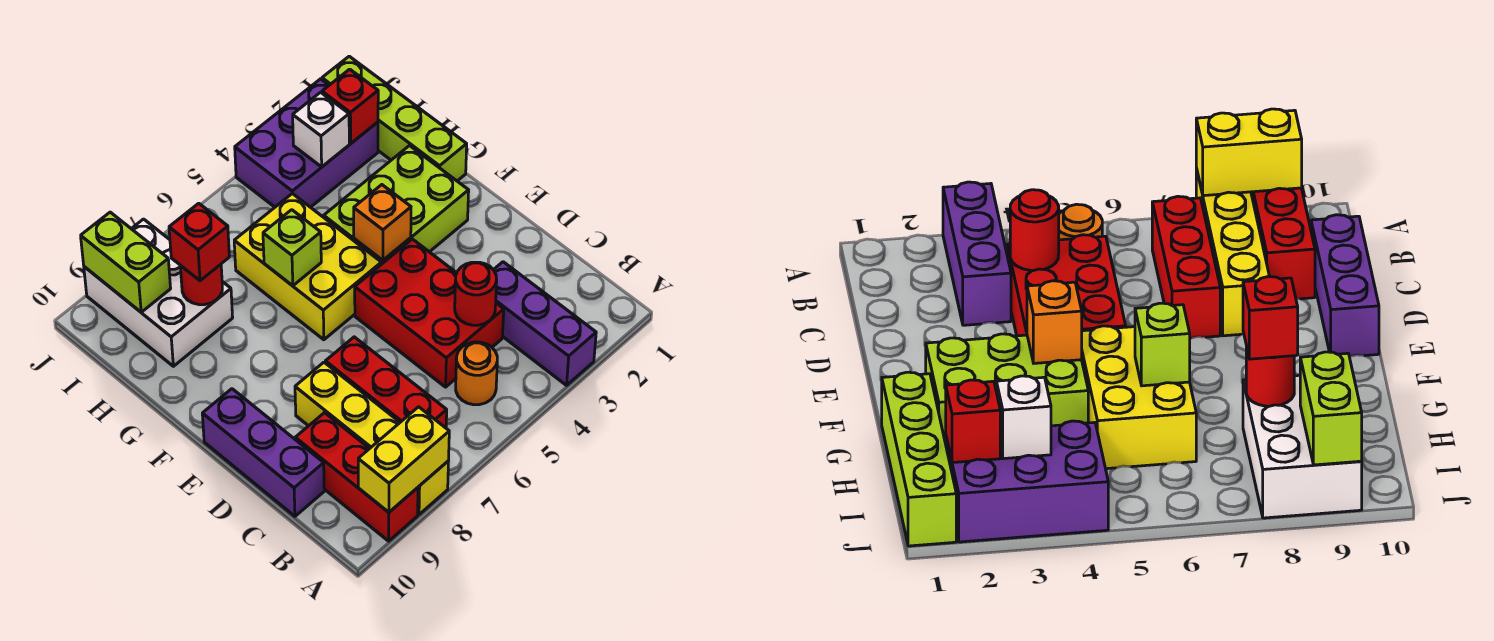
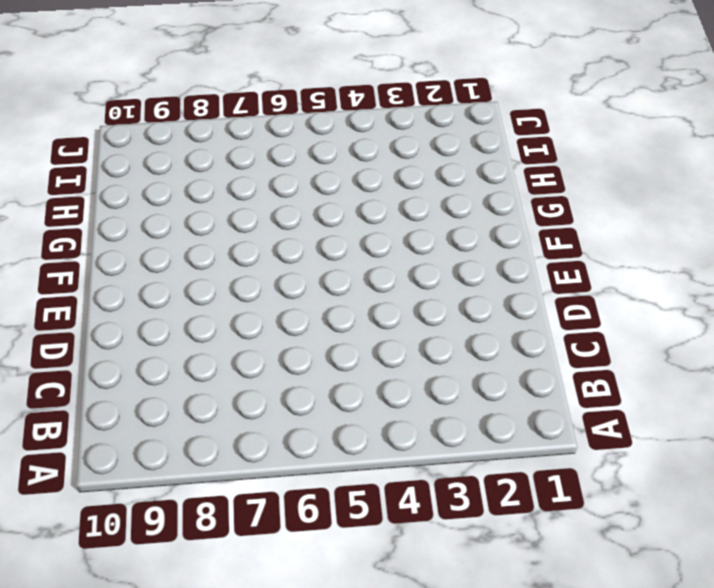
none -> purple brick A3:C3 level 1
none -> yellow brick A8:D8 level 1
none -> red brick A9:C9 level 1

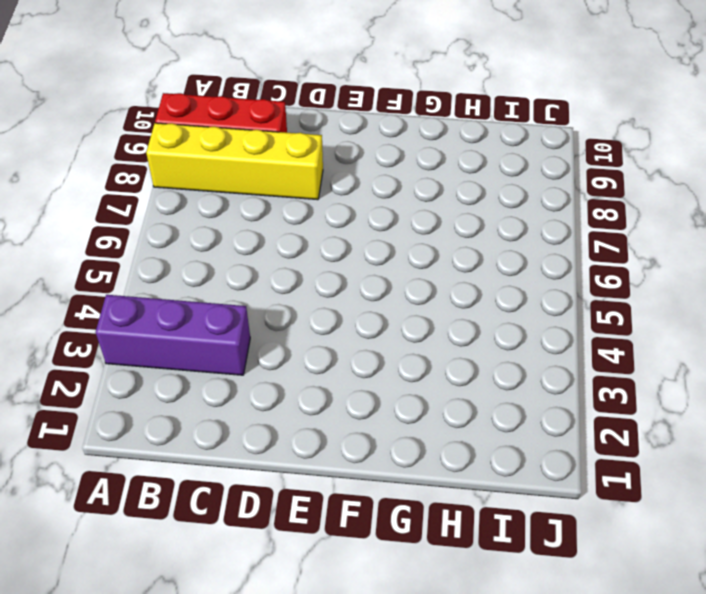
none -> orange round brick B5 level 1
none -> red brick B7:D7 level 1
none -> red brick C4:E5 level 1

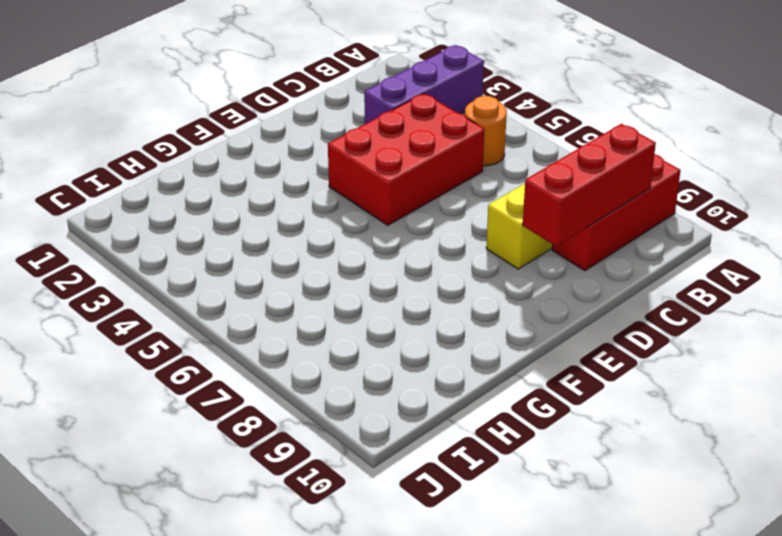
red brick B9:D9 level 2 -> red brick B7:D7 level 1
none -> purple brick C10:E10 level 1
none -> lime brick F2:G4 level 1
none -> yellow brick F5:H6 level 1

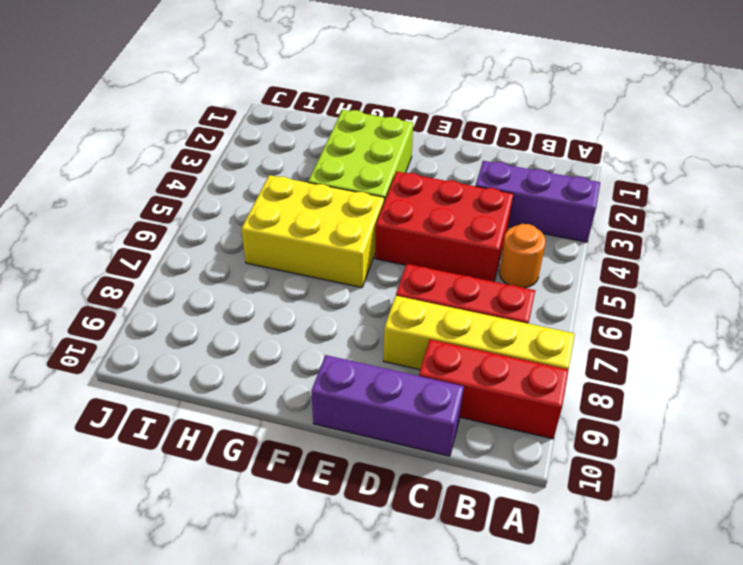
none -> lime brick G1:J1 level 1
none -> white brick H8:J9 level 1
none -> purple brick I2:J4 level 1

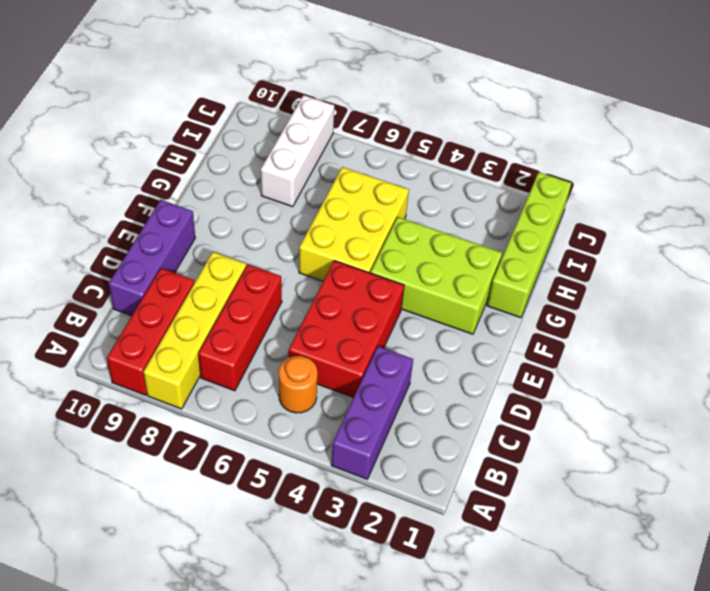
white brick H8:J8 level 1 -> white brick H8:J9 level 1
none -> purple brick I2:J4 level 1
none -> yellow brick A8:A9 level 2
none -> red round brick C4 level 2

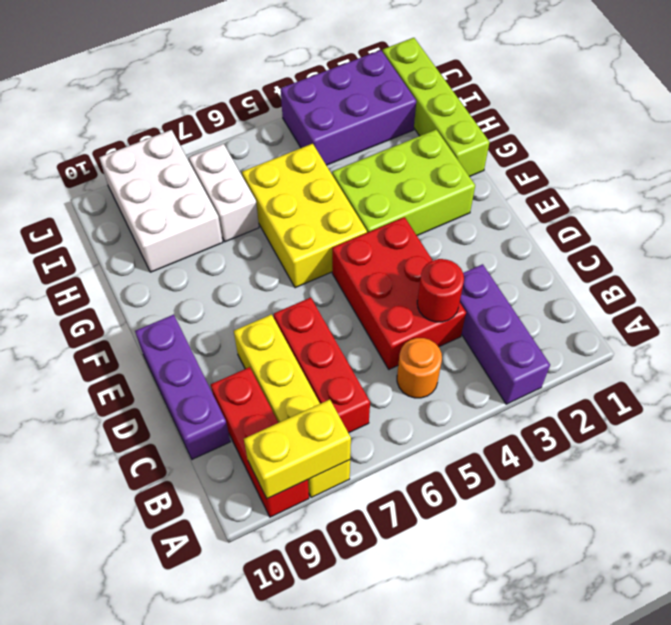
white brick H7:I7 level 1 -> none
none -> orange brick F4 level 2
none -> lime brick G6 level 2
none -> red round brick H8 level 2

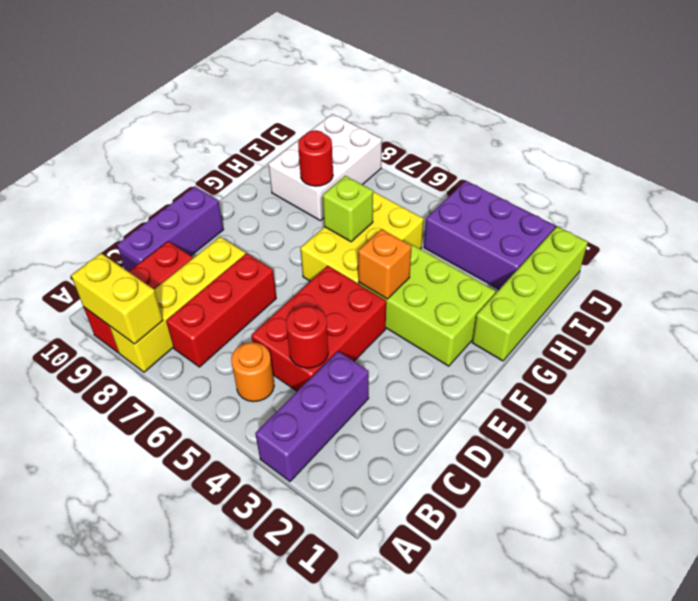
none -> red brick I2 level 2
none -> white brick I3 level 2
none -> lime brick I9:J9 level 2

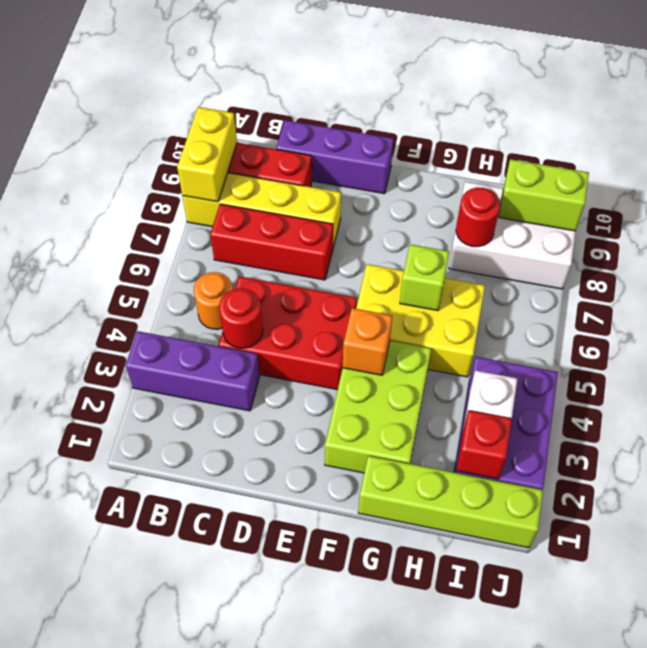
none -> red brick H8 level 3

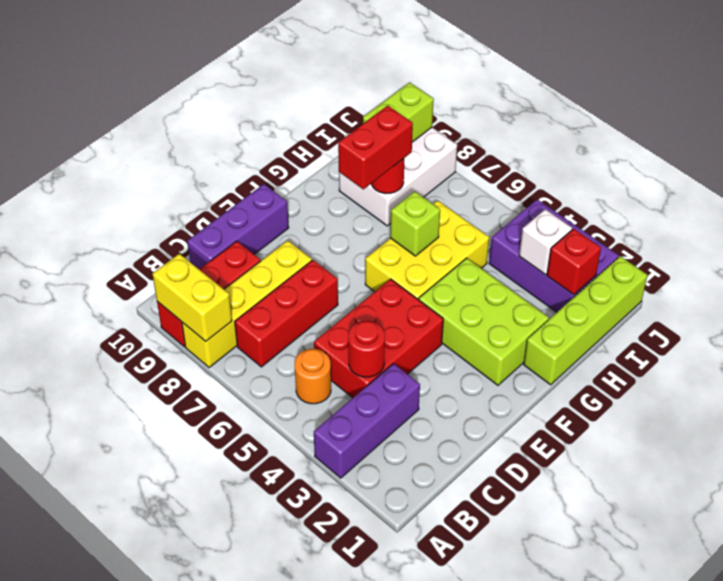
red brick G8:H8 level 3 -> red brick H8 level 3
none -> orange brick F4 level 2

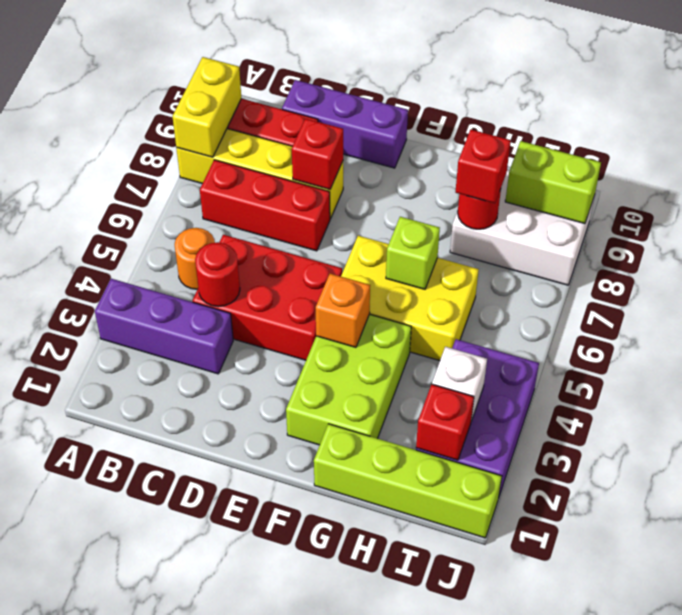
red brick D8 level 2 -> none

